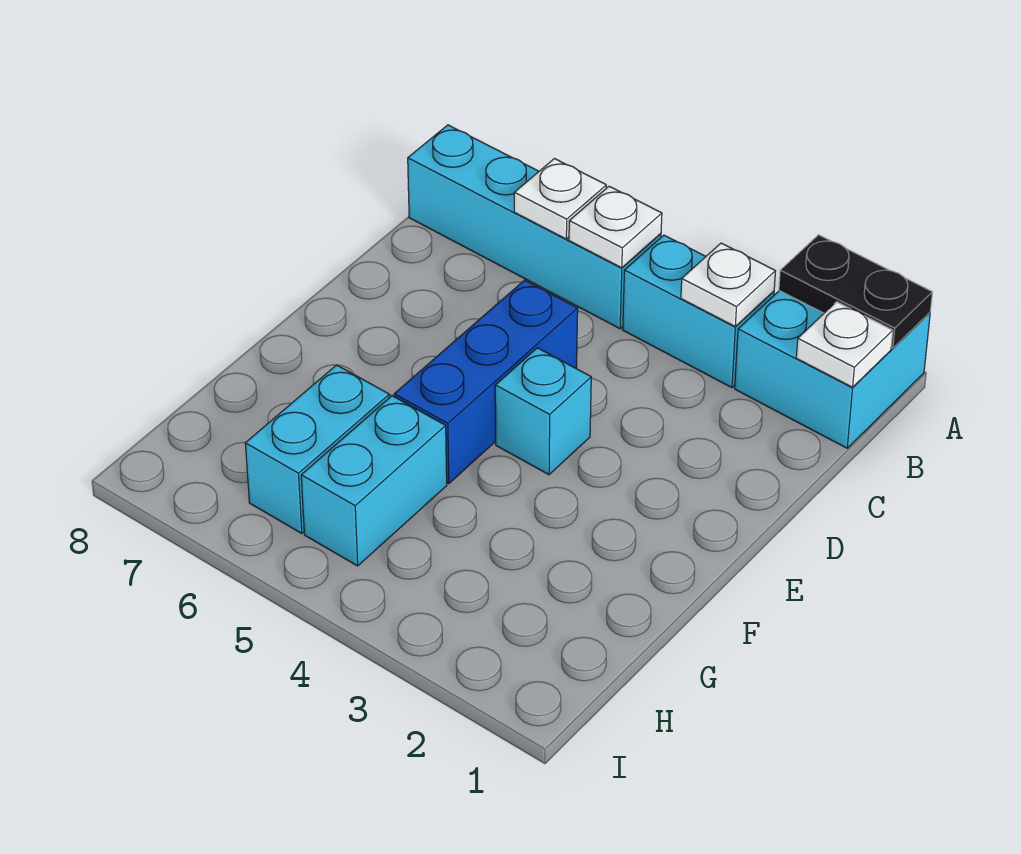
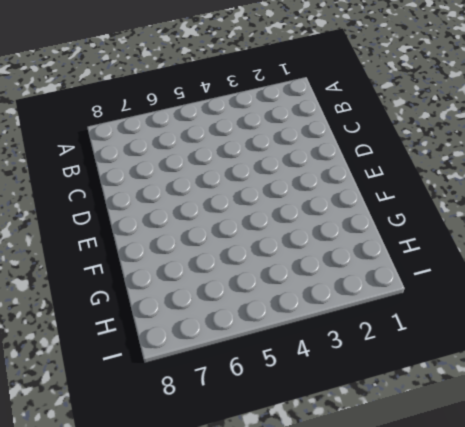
none -> cyan brick A1:B2 level 1
none -> cyan brick B3:B4 level 1
none -> cyan brick B5:B8 level 1

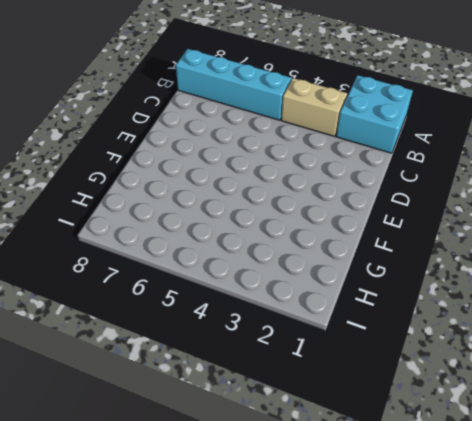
tan brick B3:B4 level 1 -> cyan brick B3:B4 level 1
none -> blue brick D5:F5 level 1
none -> cyan brick E4 level 1
none -> cyan brick G5:H5 level 1

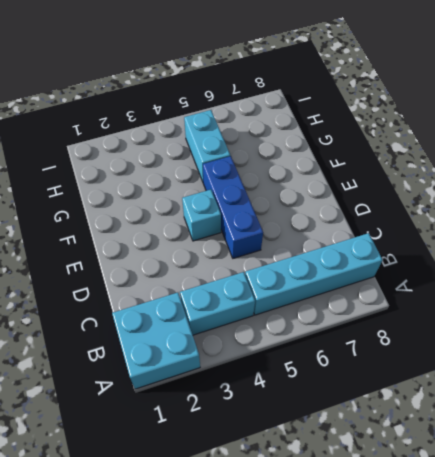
none -> cyan brick G6:H6 level 1
none -> black plate A1:A2 level 2
none -> white plate B1 level 2

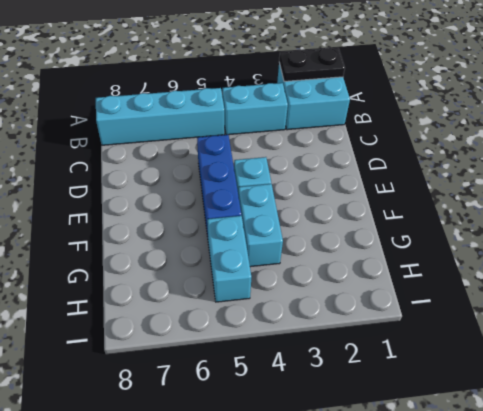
cyan brick F4:G4 level 1 -> cyan brick G6:H6 level 1
none -> white plate B1 level 2
none -> white plate B3 level 2
none -> white plate B5 level 2

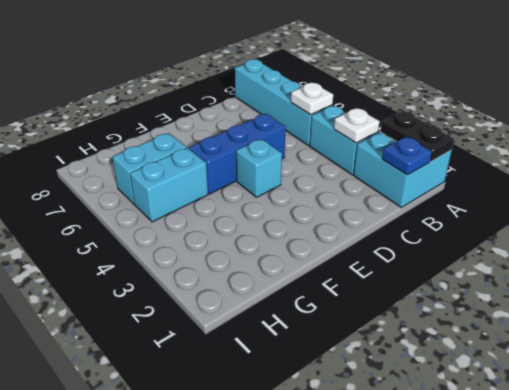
blue plate B1 level 2 -> white plate B1 level 2
none -> white plate B6 level 2

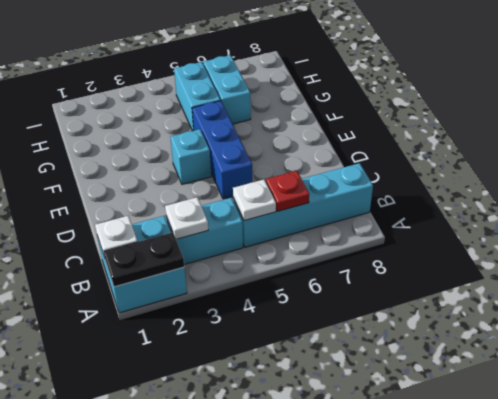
red plate B6 level 2 -> white plate B6 level 2

